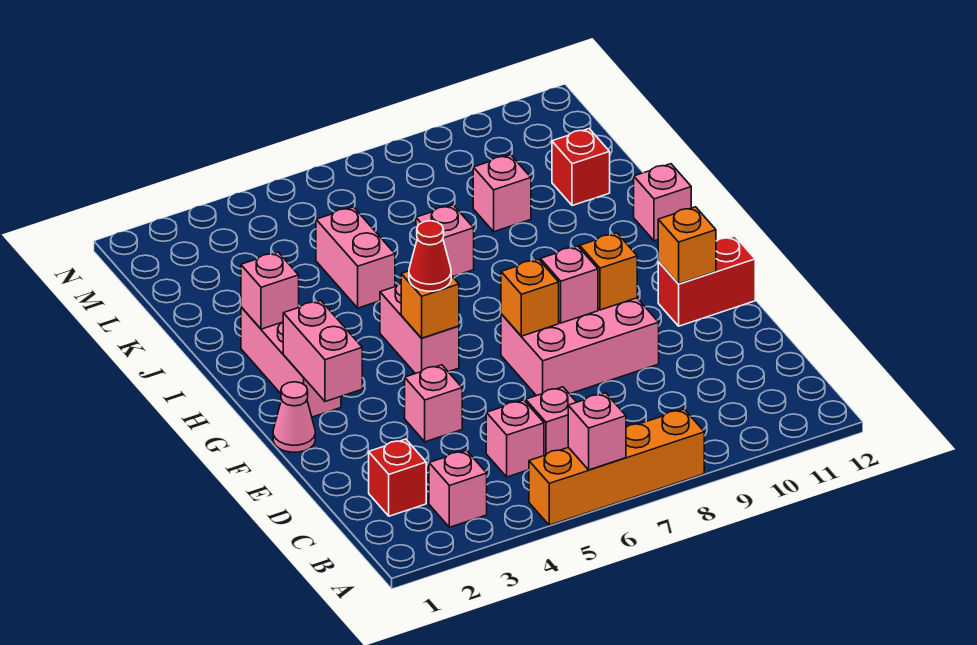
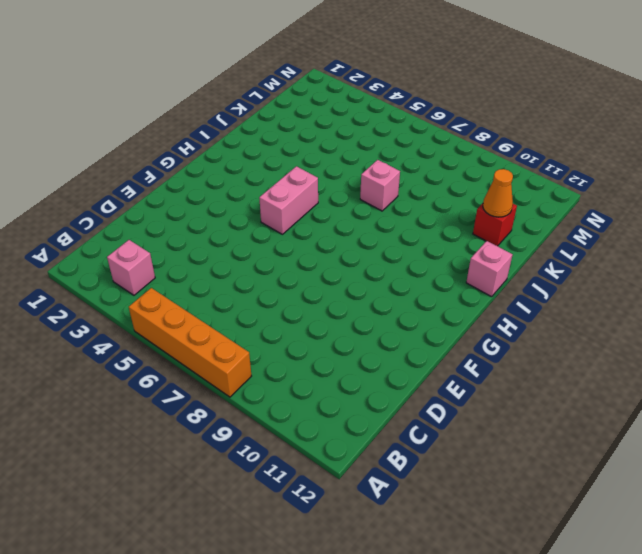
orange cone K11 level 2 -> none
none -> red brick C2 level 1
none -> pink brick C5 level 1
none -> pink brick C6 level 1

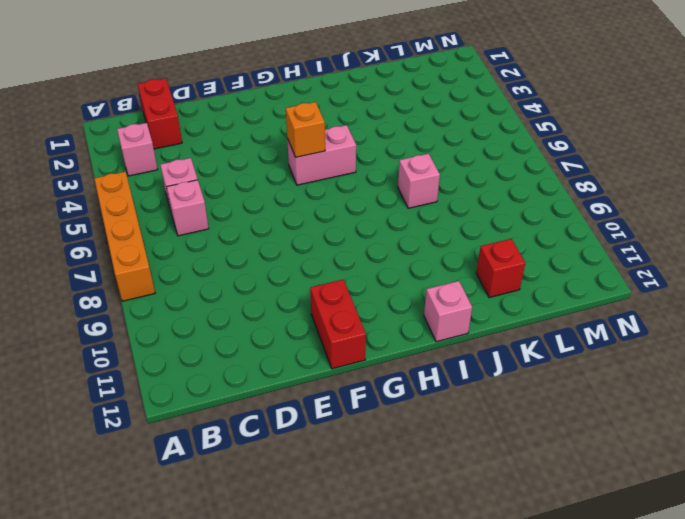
red brick C1:C2 level 1 -> red brick C2 level 1
none -> pink brick E4 level 1
none -> pink brick E7:F9 level 1
none -> pink cone F1 level 1

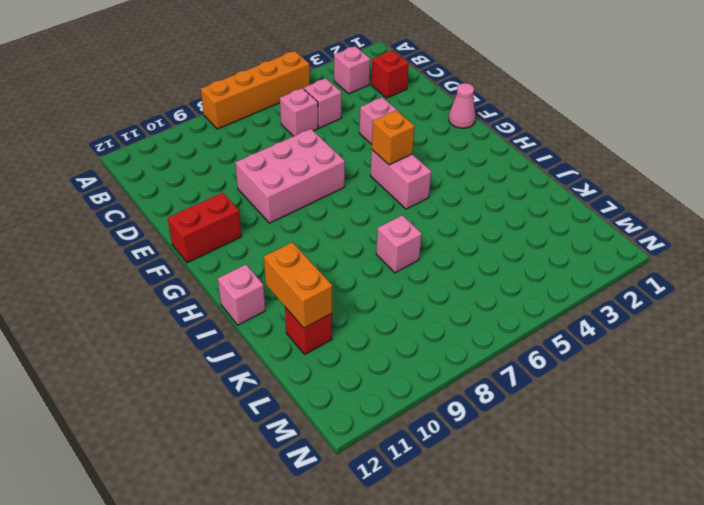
orange brick J11:K11 level 2 -> none
none -> pink brick G2:I2 level 1
none -> pink brick J5:K5 level 1
none -> pink brick K9 level 1

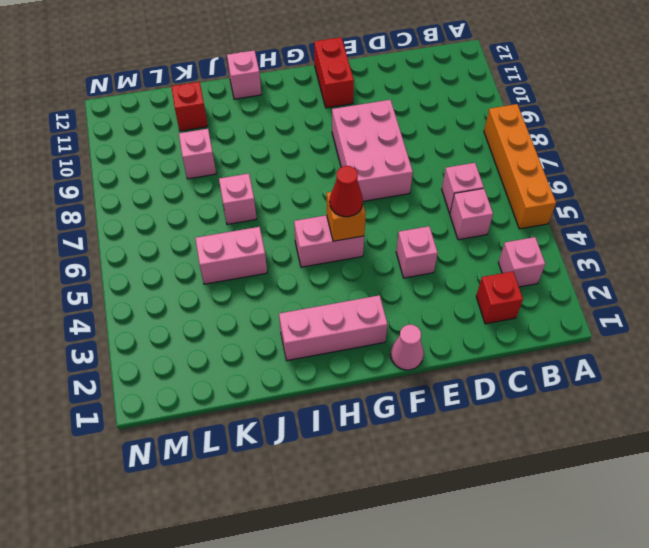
none -> pink brick A6 level 2
none -> pink brick F2:G2 level 2
none -> orange brick F7 level 2

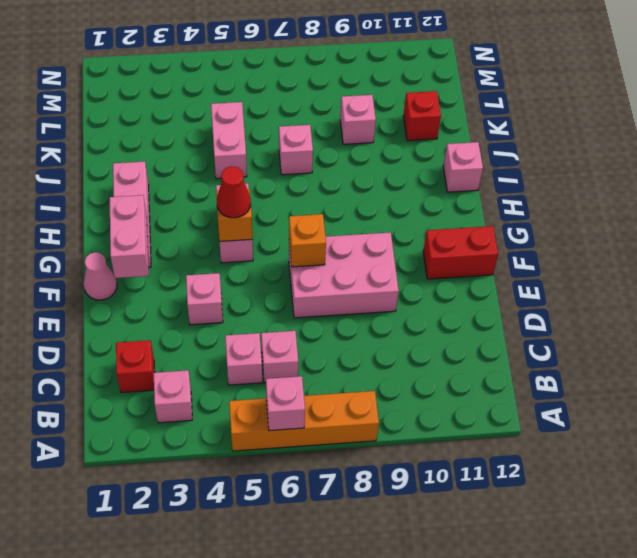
none -> pink brick F8 level 2
none -> orange brick F9 level 2
none -> orange brick F11 level 2

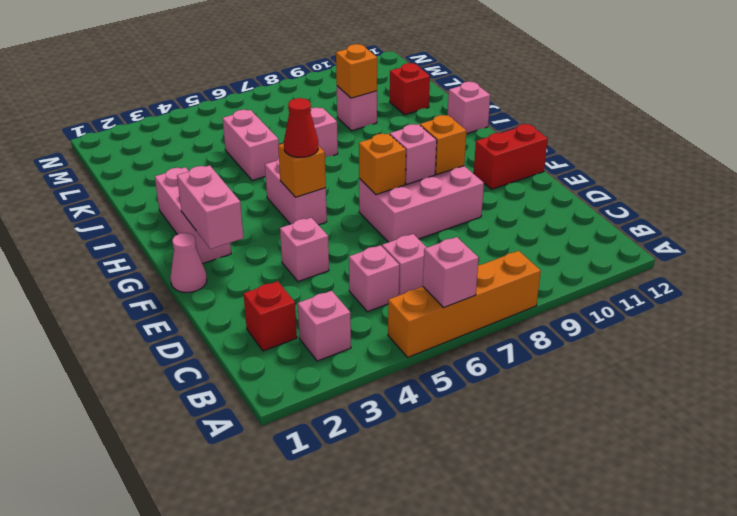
orange brick K9 level 2 -> orange brick F11 level 2
none -> pink brick I2 level 2

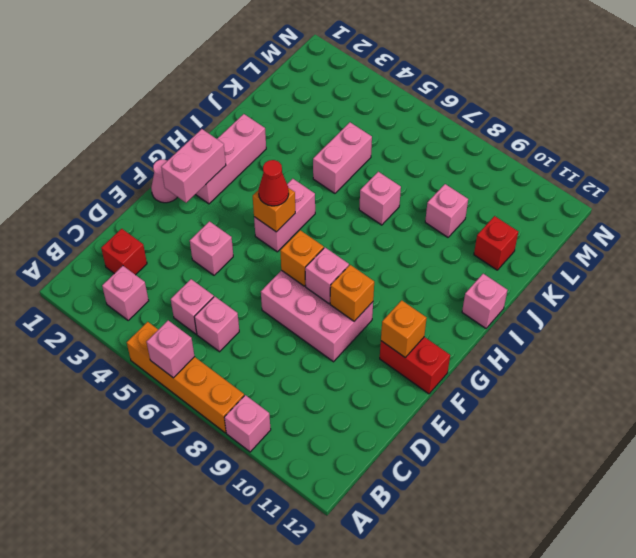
pink brick A9 level 1 -> pink brick I2 level 2

